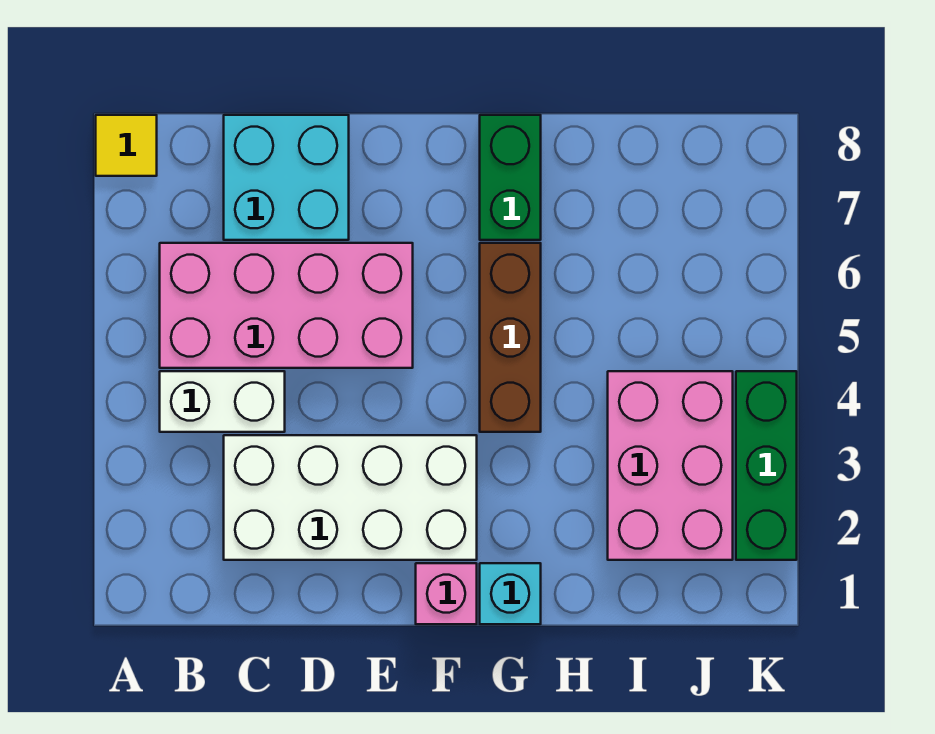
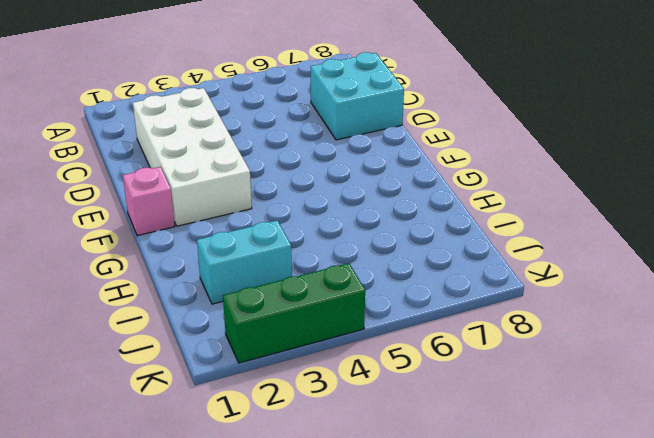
cyan brick I2:I3 level 1 -> pink brick I2:J4 level 1
none -> yellow tile A8 level 1
none -> white brick B4:C4 level 1

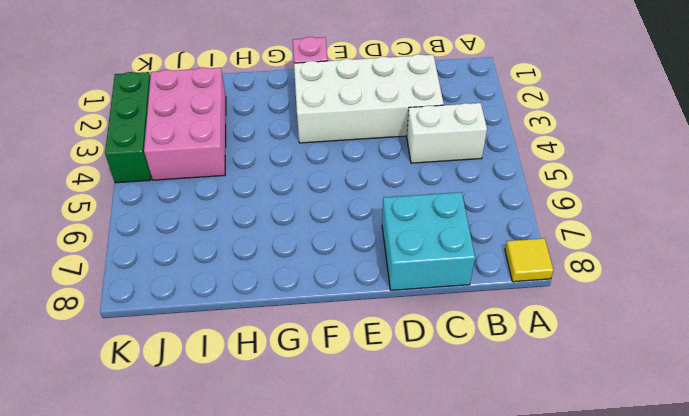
none -> pink brick B5:E6 level 1
none -> cyan brick G1 level 1

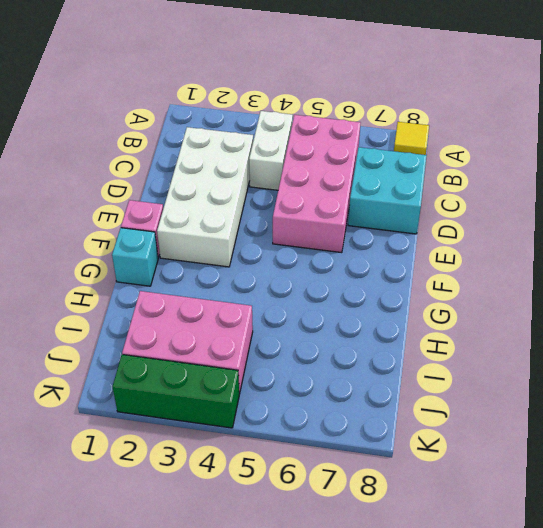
none -> brown brick G4:G6 level 1
none -> green brick G7:G8 level 1

